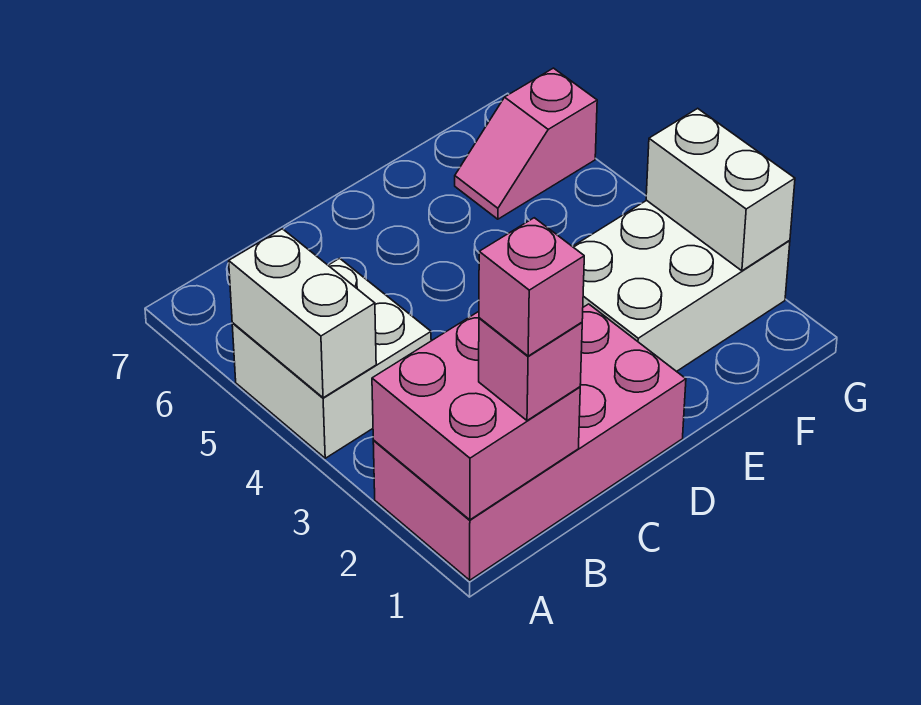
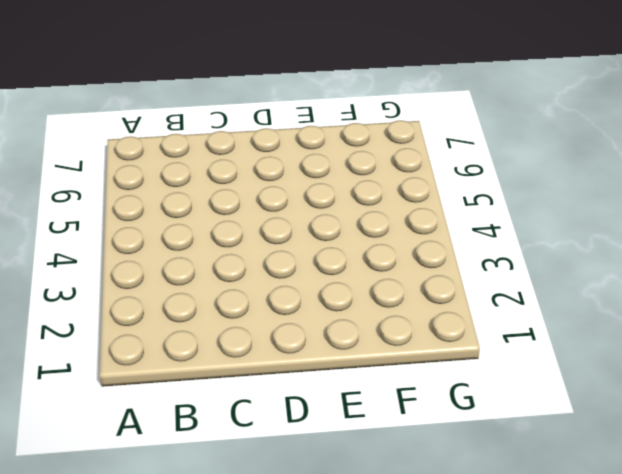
none -> pink brick A1:D2 level 1
none -> white brick A4:B5 level 1

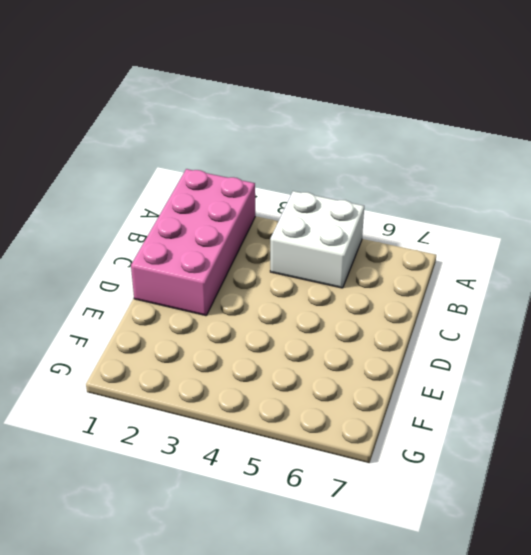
none -> white brick E2:G3 level 1
none -> pink slope F6:G6 level 1 top G

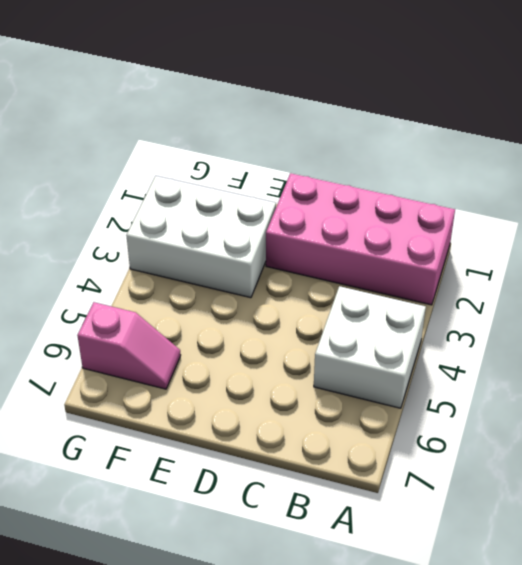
none -> pink brick A1:B2 level 2
none -> white brick A4:A5 level 2

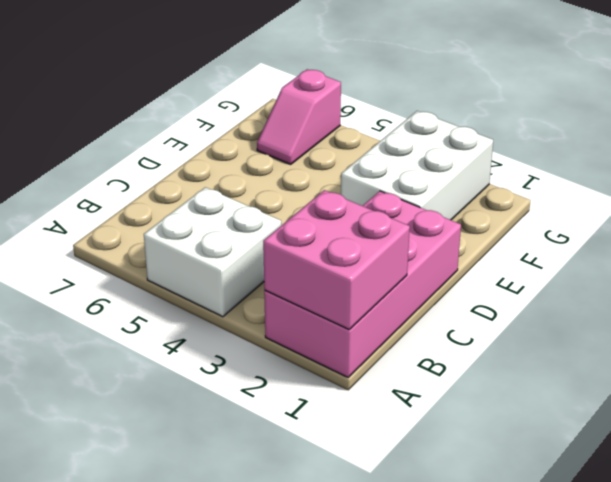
none -> white brick A4:A5 level 2
none -> white brick G2:G3 level 2

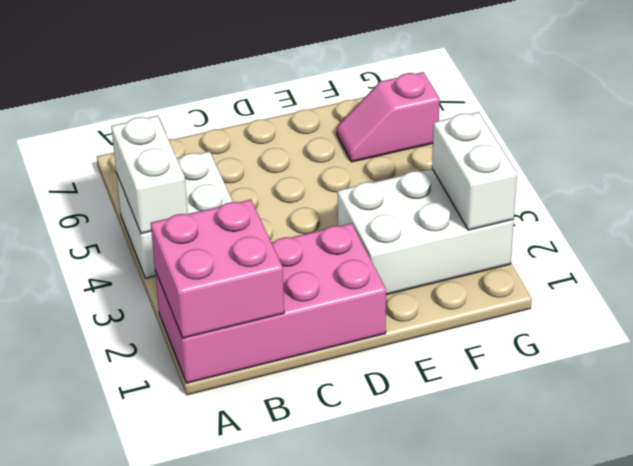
none -> pink brick B1 level 3
none -> pink brick B1 level 4

